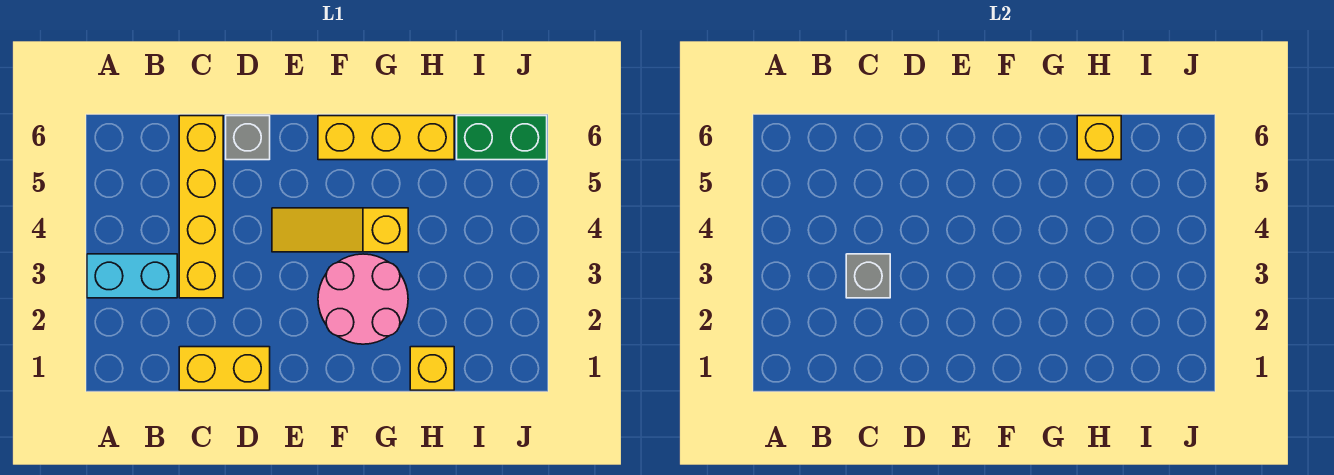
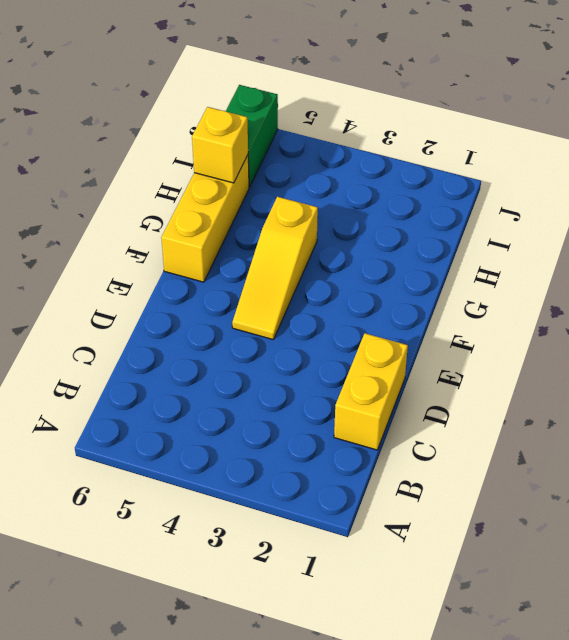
none -> cyan brick A3:B3 level 1
none -> yellow brick C3:C6 level 1

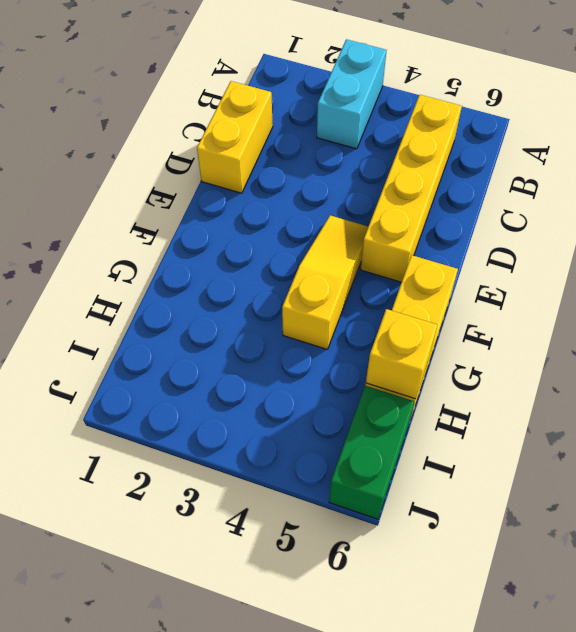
yellow brick B5:E5 level 1 -> yellow brick C3:C6 level 1
none -> grey brick D6 level 1
none -> pink round brick F2:G3 level 1

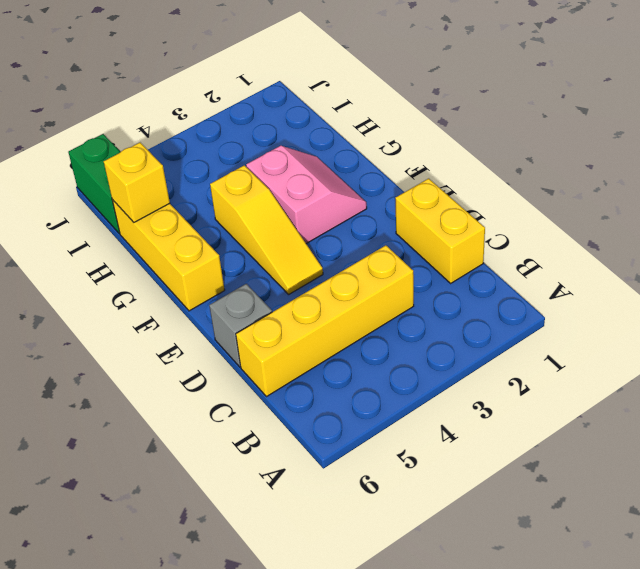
pink slope F2:G3 level 1 top 3 -> pink round brick F2:G3 level 1
none -> cyan brick A3:B3 level 1
none -> yellow brick H1 level 1

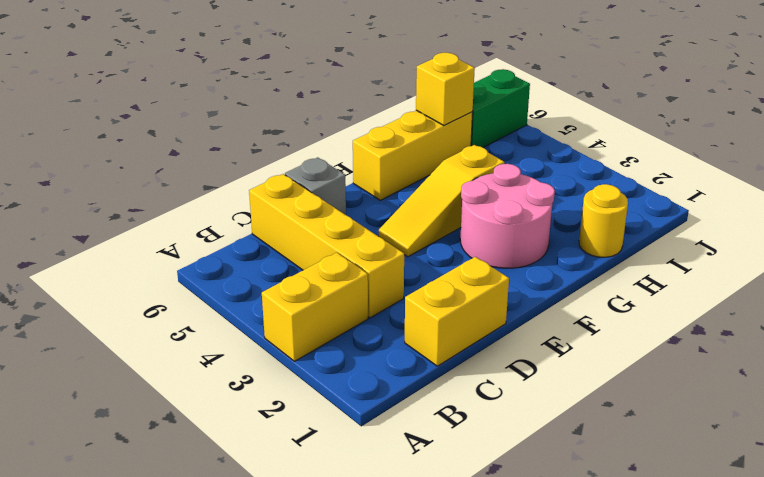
yellow brick A3:B3 level 1 -> cyan brick A3:B3 level 1
yellow round brick H1 level 1 -> yellow brick H1 level 1
none -> grey brick C3 level 2

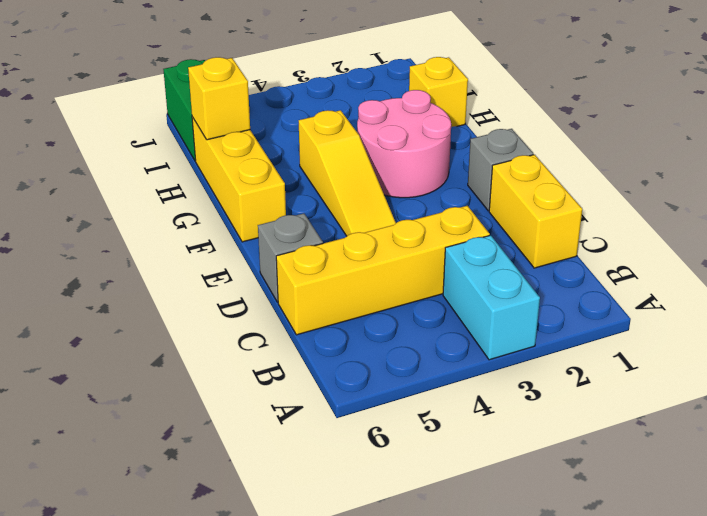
grey brick E1 level 1 -> grey brick C3 level 2

